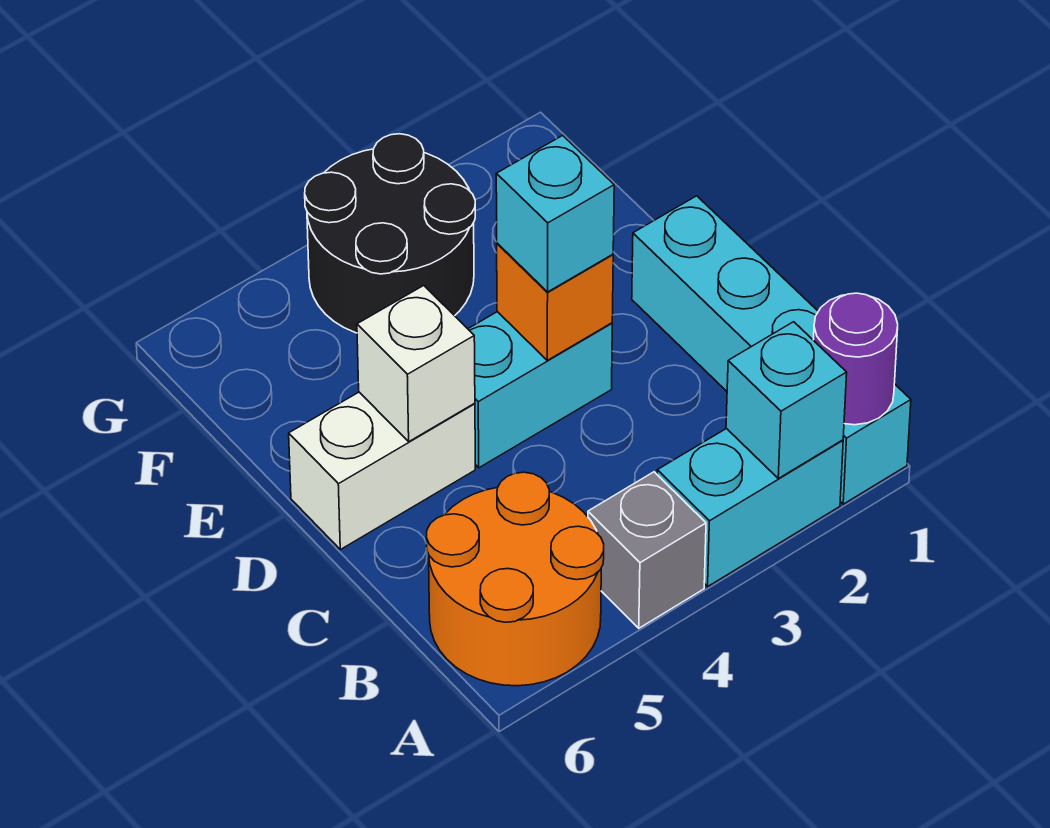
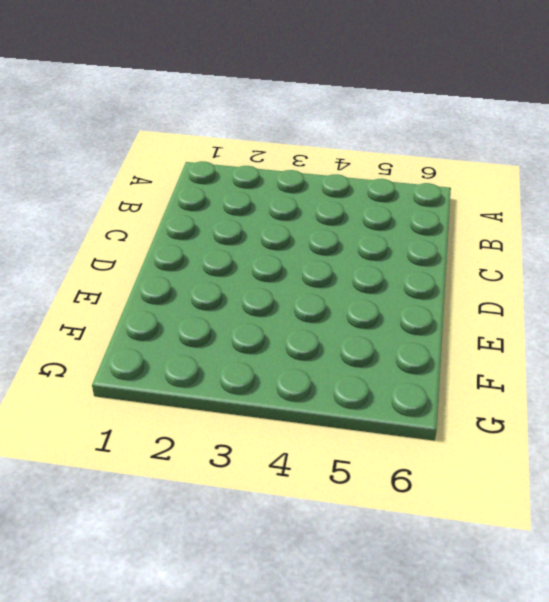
none -> cyan brick A1:D1 level 1
none -> cyan brick A2:A3 level 1
none -> grey brick A4 level 1

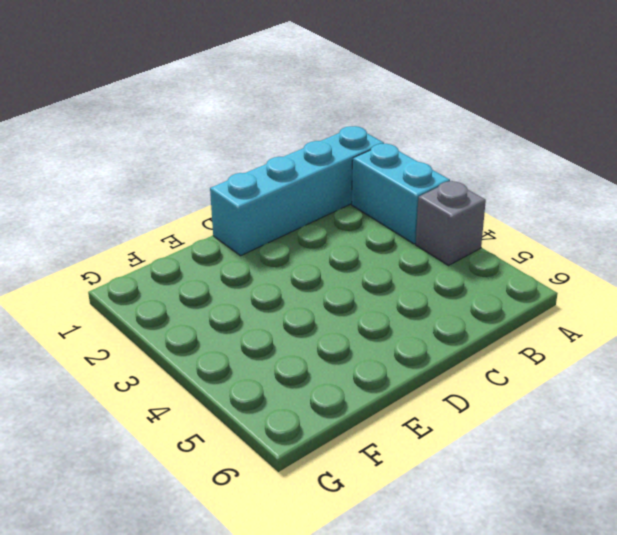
none -> orange round brick A5:B6 level 1
none -> cyan brick D3:D4 level 1
none -> white brick D5:D6 level 1

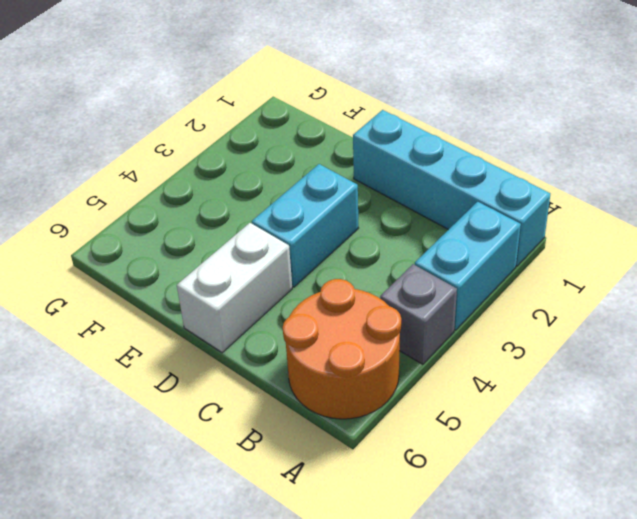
none -> black round brick F3:G4 level 1
none -> purple round brick A1 level 2
none -> cyan brick A2 level 2

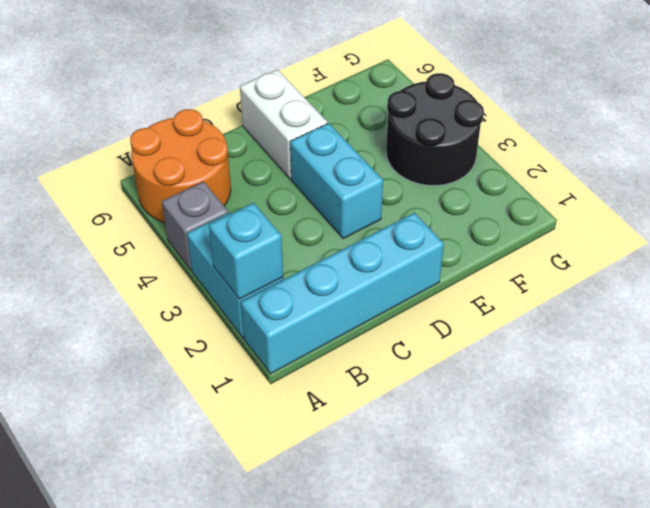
none -> purple round brick A1 level 2
none -> orange brick D3 level 2
none -> white brick D5 level 2

